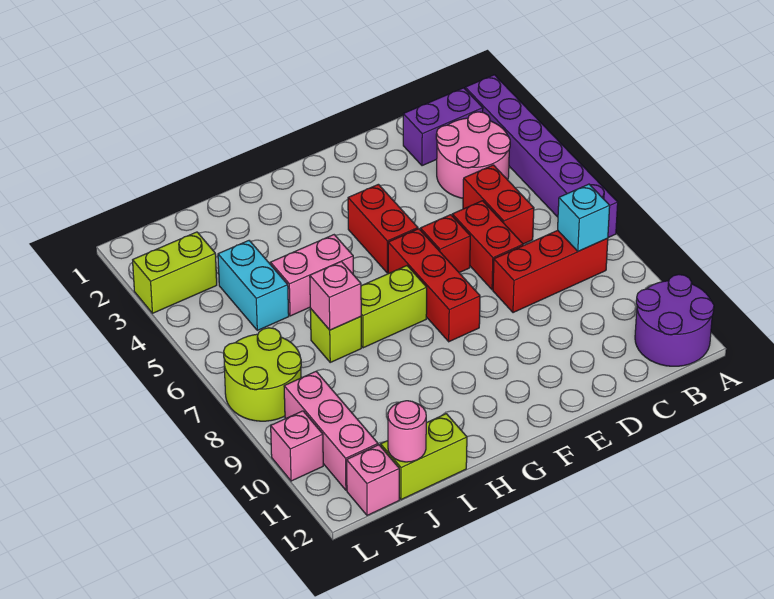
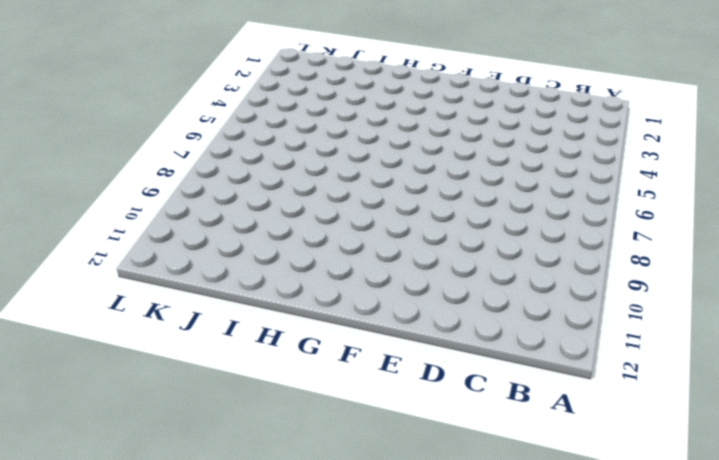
none -> purple brick A2:A7 level 1
none -> purple round brick A11:B12 level 1
none -> purple brick B2:C2 level 1

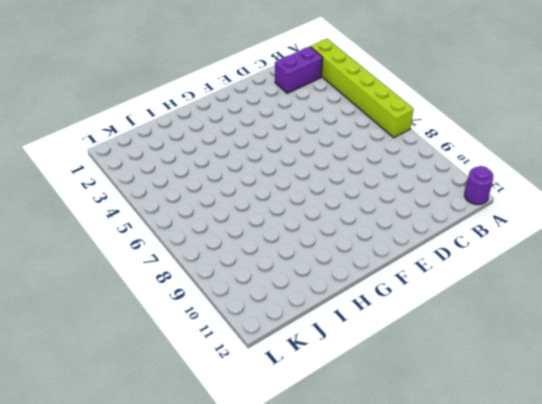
lime brick A2:A7 level 1 -> purple brick A2:A7 level 1
purple round brick A12 level 1 -> purple round brick A11:B12 level 1
none -> pink round brick B3:C4 level 1
none -> red brick B8:D8 level 1
none -> red brick C5:C6 level 1

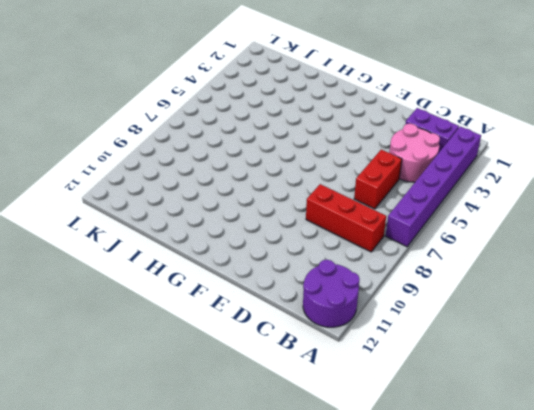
none -> red brick D6:D7 level 1
none -> red brick E6 level 1
none -> red brick F4:F5 level 1

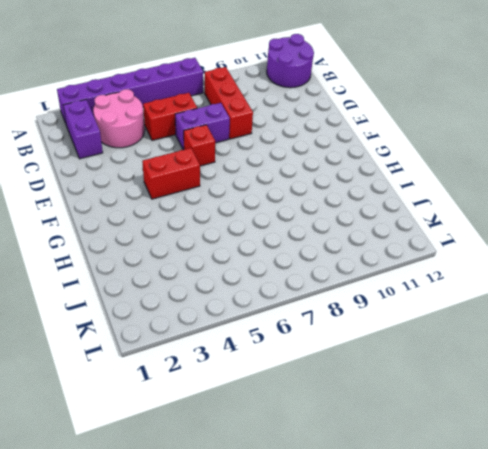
purple brick D6:D7 level 1 -> red brick D6:D7 level 1
none -> red brick F6:F8 level 1
none -> lime brick G7:H7 level 1
none -> pink brick H5:I5 level 1

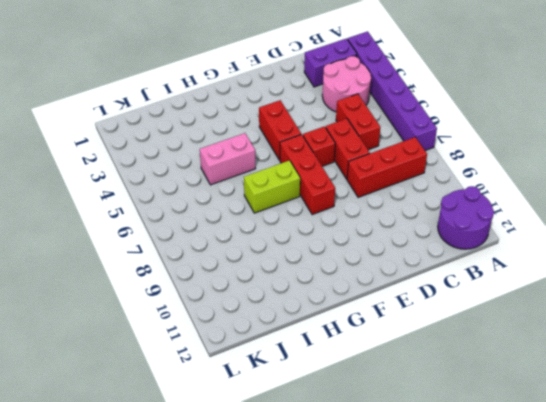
none -> lime brick I7 level 1
none -> lime brick I12:J12 level 1
none -> cyan brick J4:J5 level 1

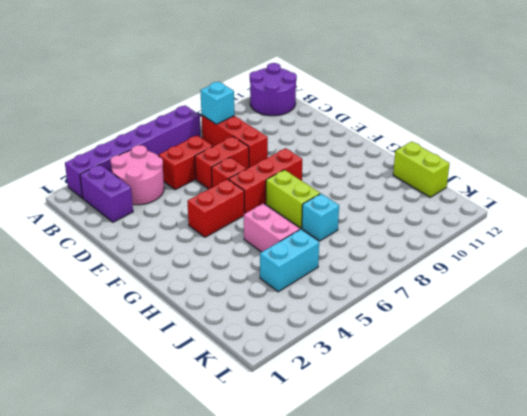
cyan brick I7 level 1 -> lime brick I7 level 1
none -> lime brick K3:L3 level 1
none -> lime round brick K7:L8 level 1
none -> pink brick K9:K11 level 1

